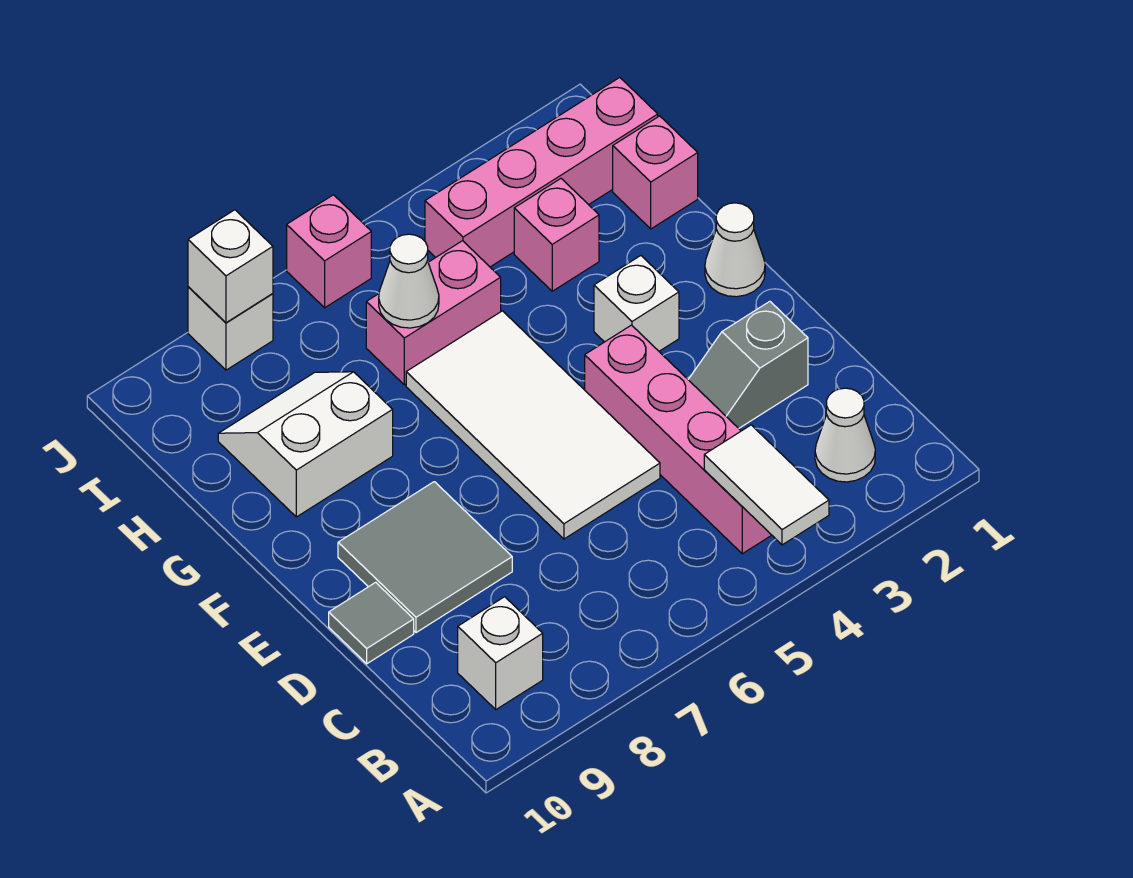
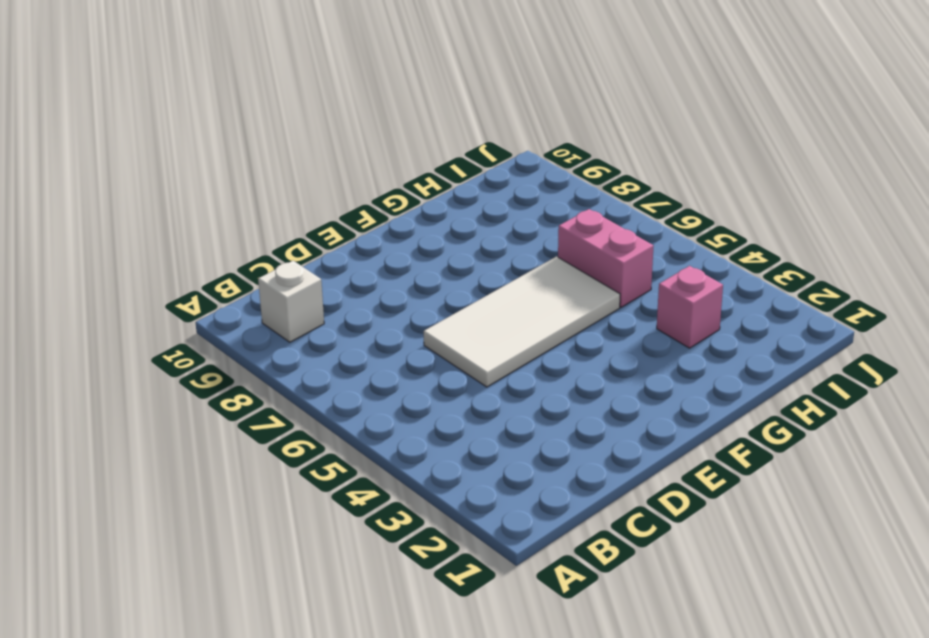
none -> white cone B2 level 1
none -> pink brick B4:E4 level 1
none -> grey slope D2:D3 level 1 top 2

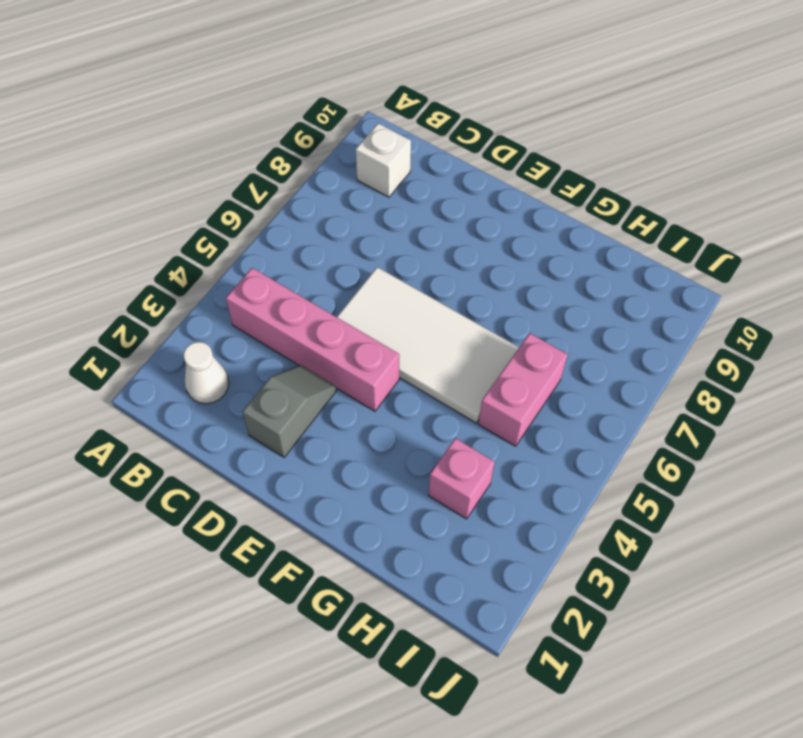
none -> grey tile D8:E9 level 1
none -> grey tile D10 level 1
none -> white cone F1 level 1

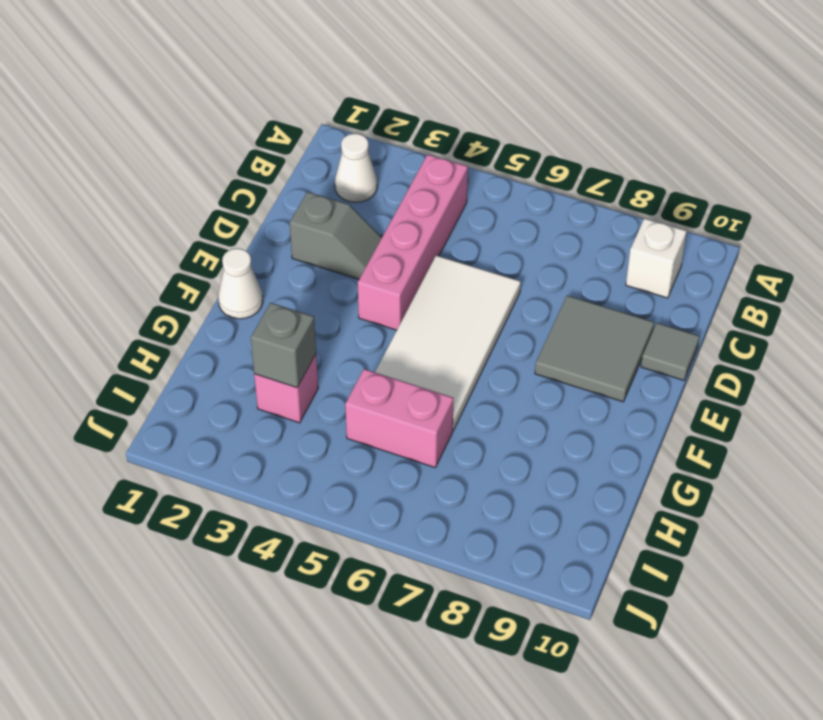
grey brick H3 level 2 -> none
none -> white brick F3 level 1
none -> white slope G8:H9 level 1 top G
none -> pink brick H1 level 1

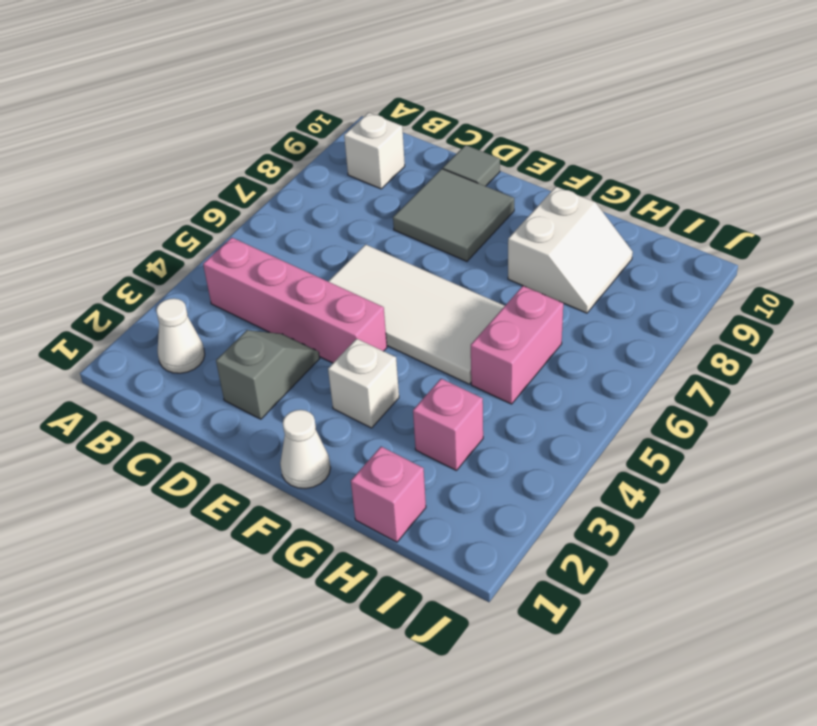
none -> pink brick I1:I4 level 1
none -> pink brick J6 level 1
none -> white brick J8 level 1

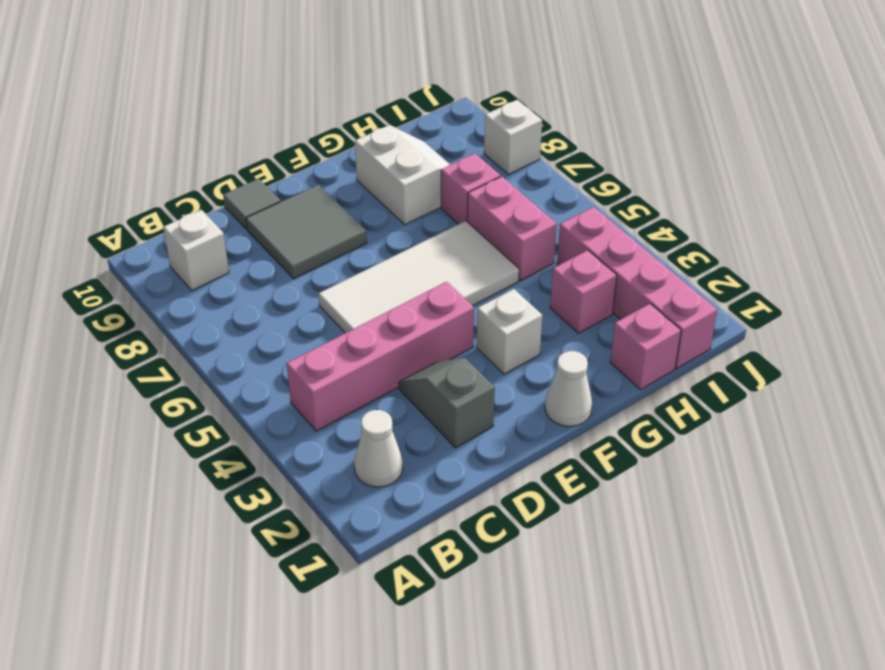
pink brick H7 level 1 -> pink brick J6 level 1
none -> white tile A4:B4 level 2
none -> white cone H6 level 2
none -> white brick J8 level 2

